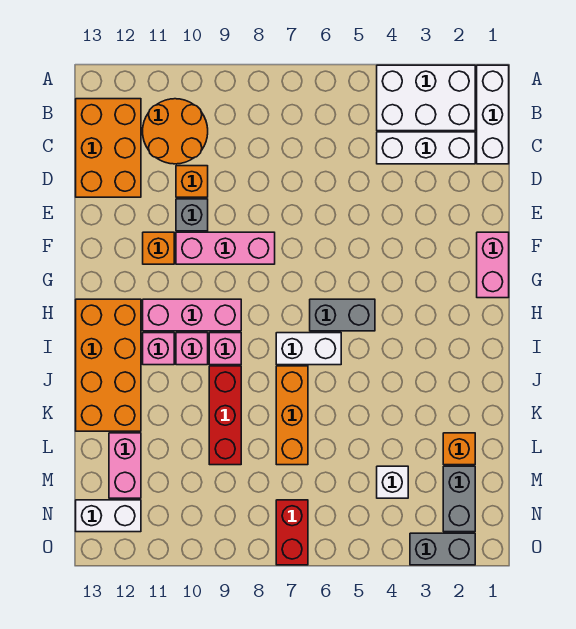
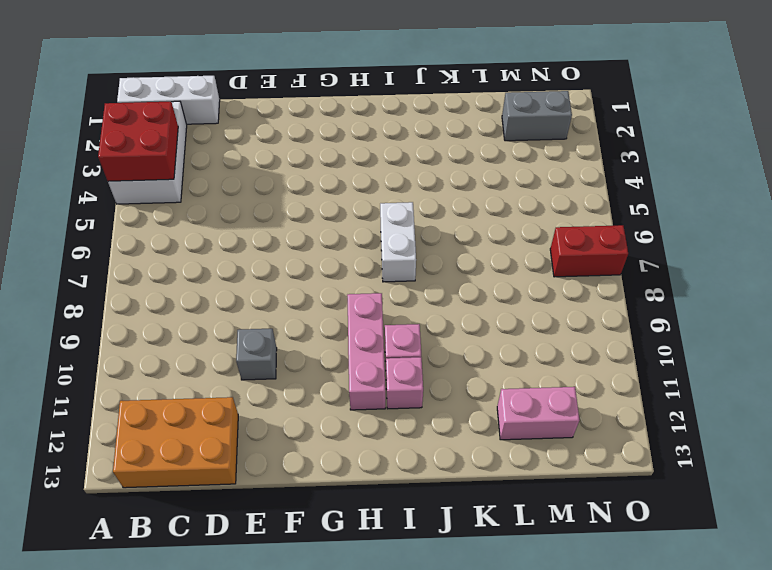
red brick A3:B4 level 2 -> none
none -> orange round brick B10:C11 level 1
none -> white brick C2:C4 level 1
none -> orange brick D10 level 1

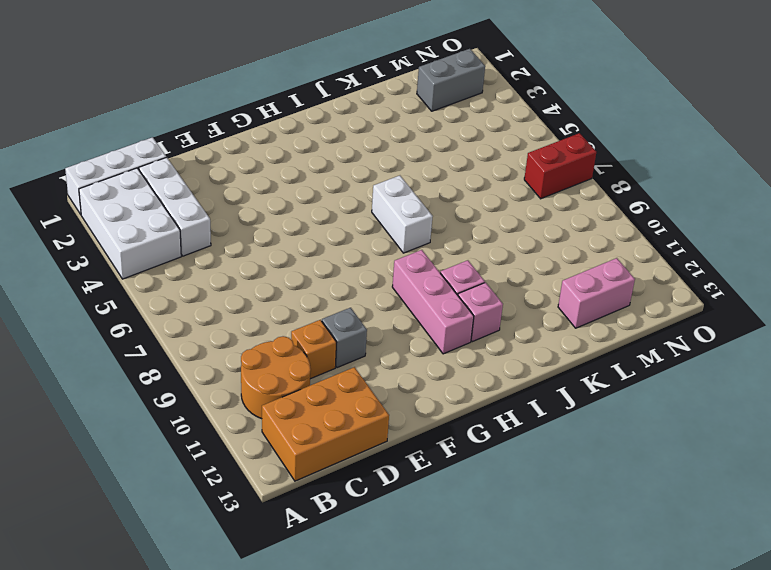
none -> pink brick F1:G1 level 1
none -> pink brick F8:F10 level 1
none -> orange brick F11 level 1

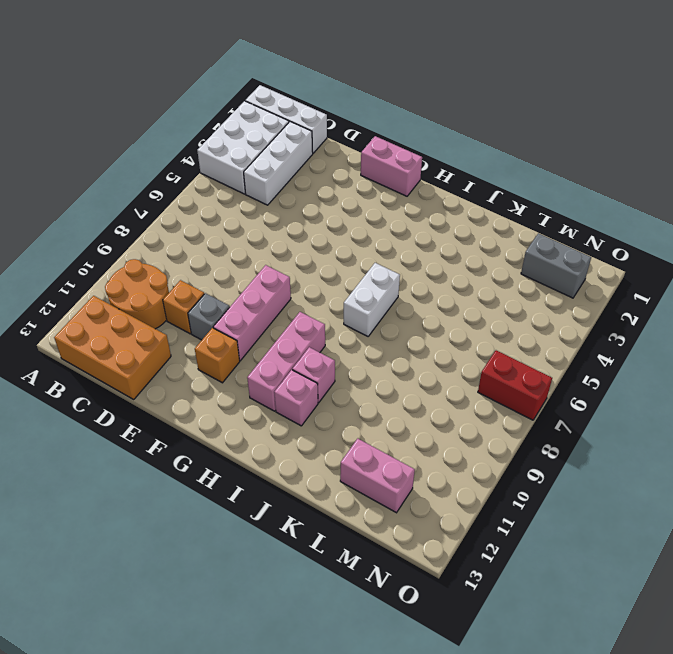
none -> grey brick H5:H6 level 1
none -> orange brick H12:K13 level 1
none -> pink brick I9 level 1

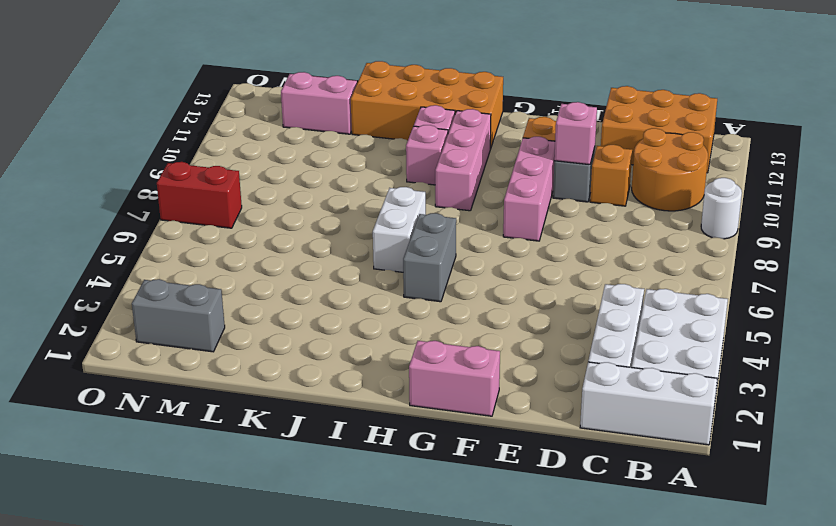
white round brick A9 level 1 -> none
pink brick E10 level 2 -> pink brick I9 level 1
none -> orange brick J7:L7 level 1
none -> red brick J9:L9 level 1
none -> orange brick L2 level 1

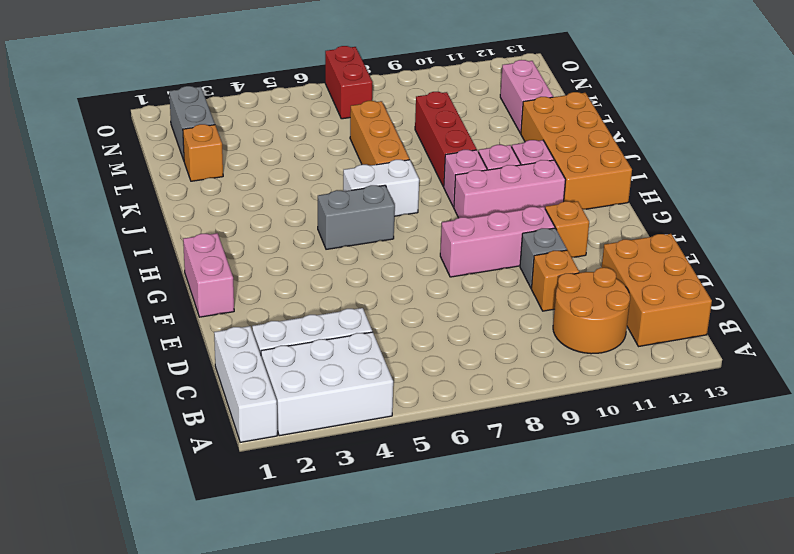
none -> white brick M4 level 1
none -> white brick N12:N13 level 1
none -> grey brick O2:O3 level 1

